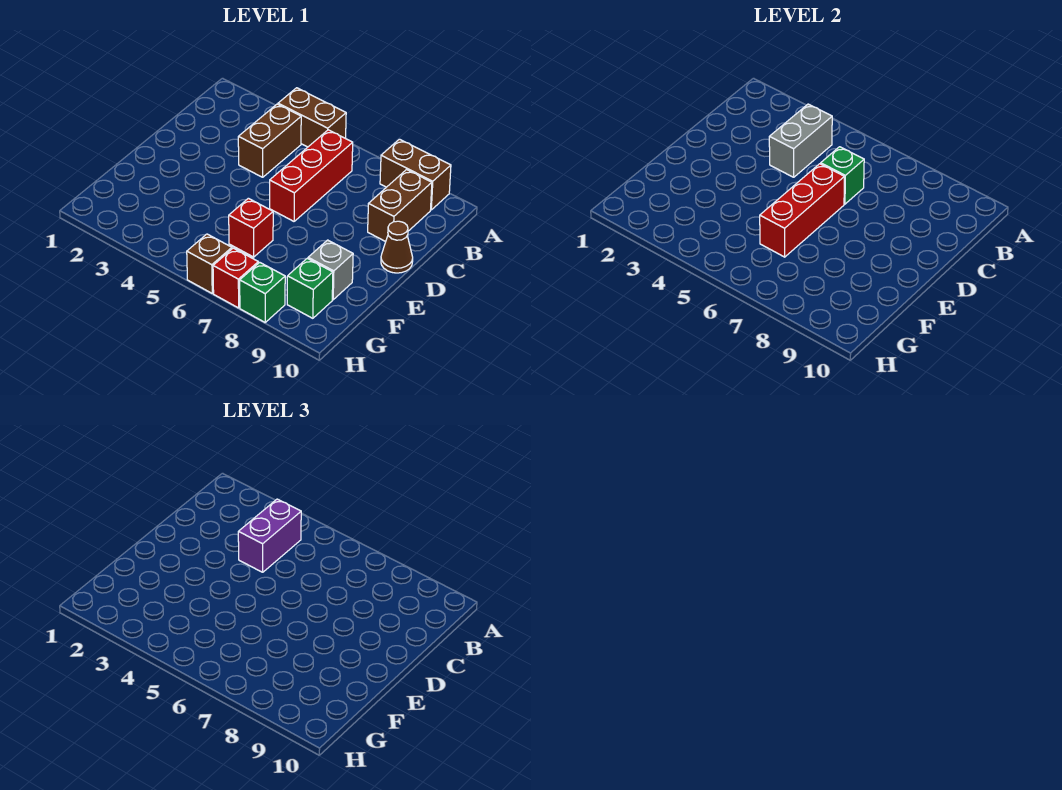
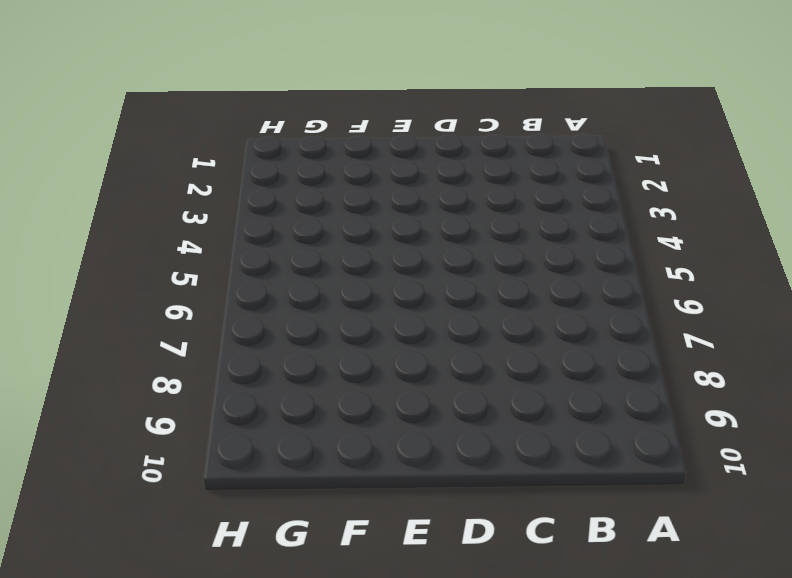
none -> brown brick A4:A5 level 1
none -> brown brick A8:A9 level 1
none -> brown brick B4:C4 level 1

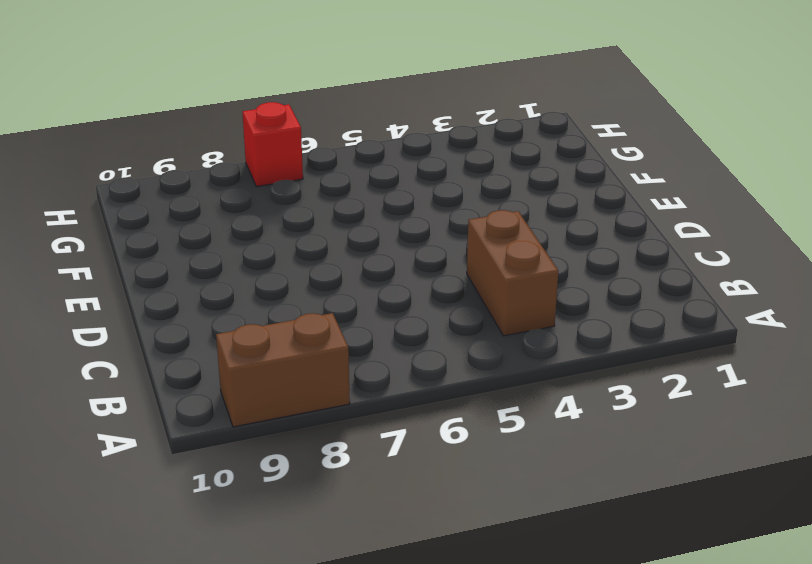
none -> brown brick A4:A5 level 1
none -> red brick B6:D6 level 1
none -> brown brick B9:C9 level 1

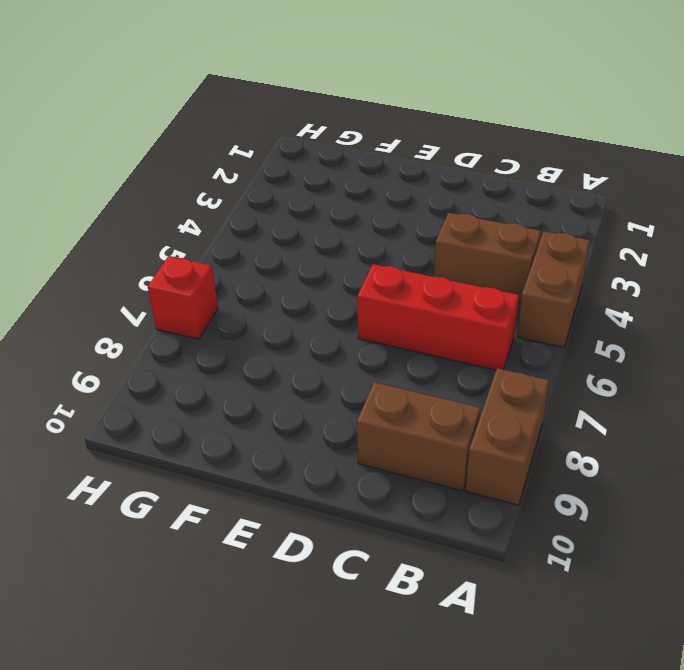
none -> brown cone D10 level 1
none -> red brick F6 level 1
none -> grey brick F9 level 1

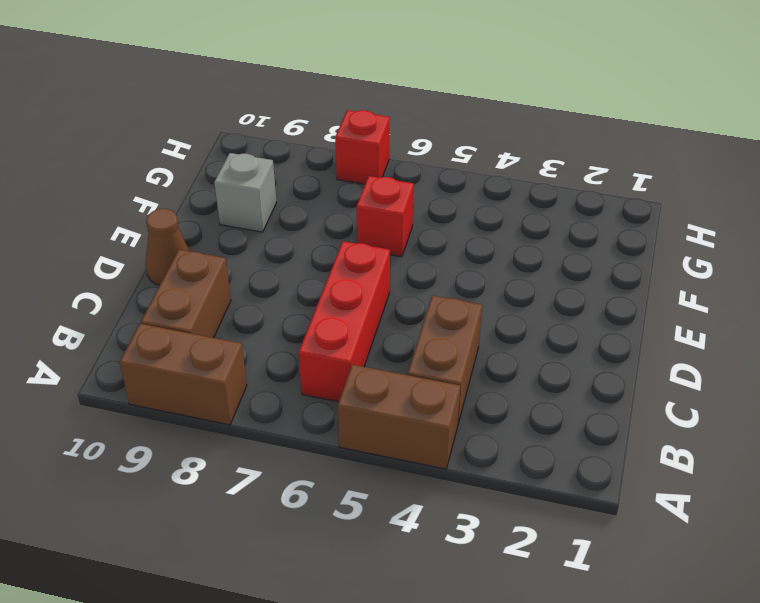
none -> green brick G9 level 1
none -> brown brick H6 level 1
none -> green brick H8 level 1

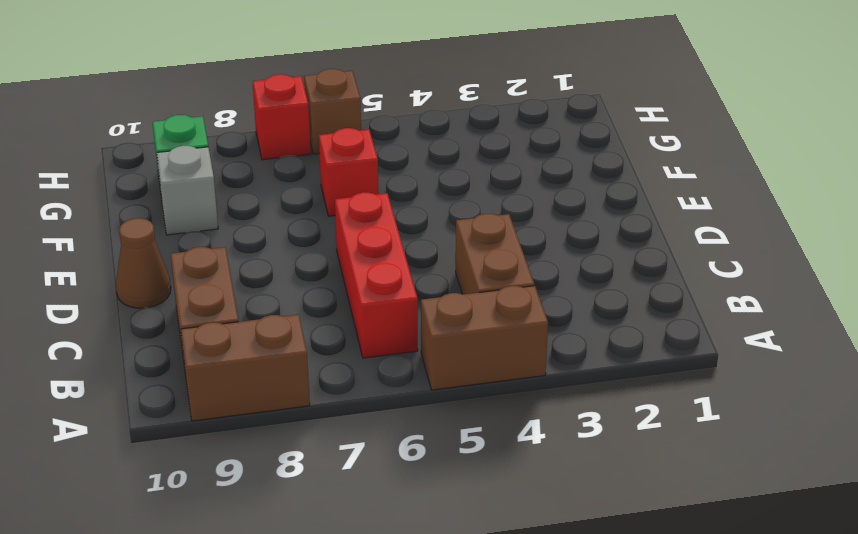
none -> green brick H8 level 1
none -> grey brick B4:C4 level 2
none -> green brick C6 level 2

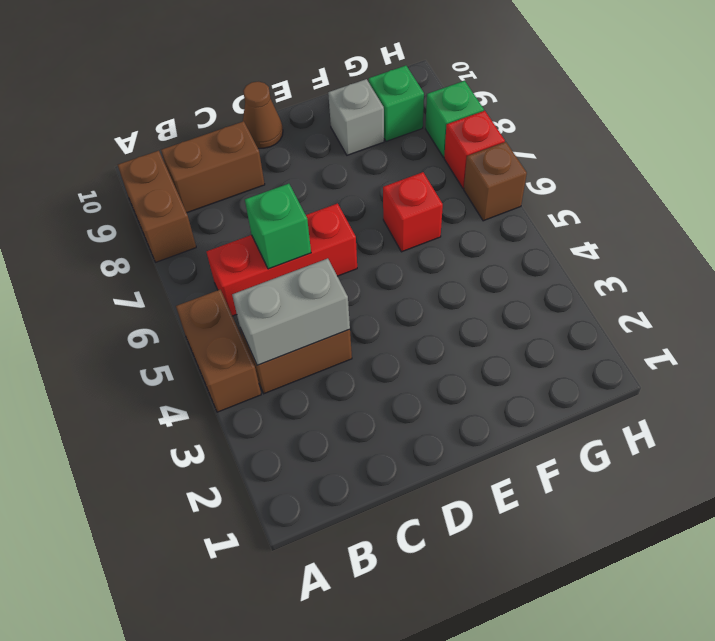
none -> red brick D6:F6 level 2
none -> purple brick B4:C4 level 3

